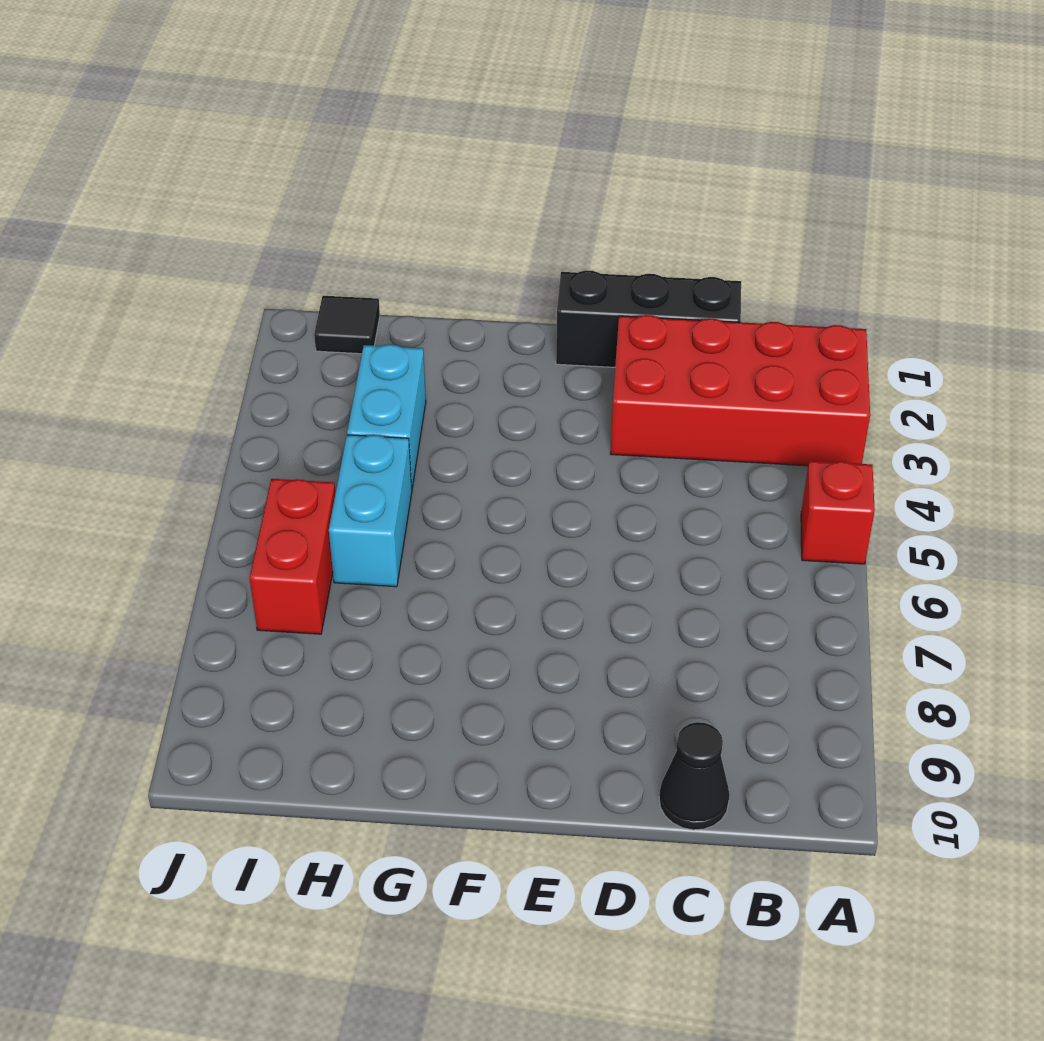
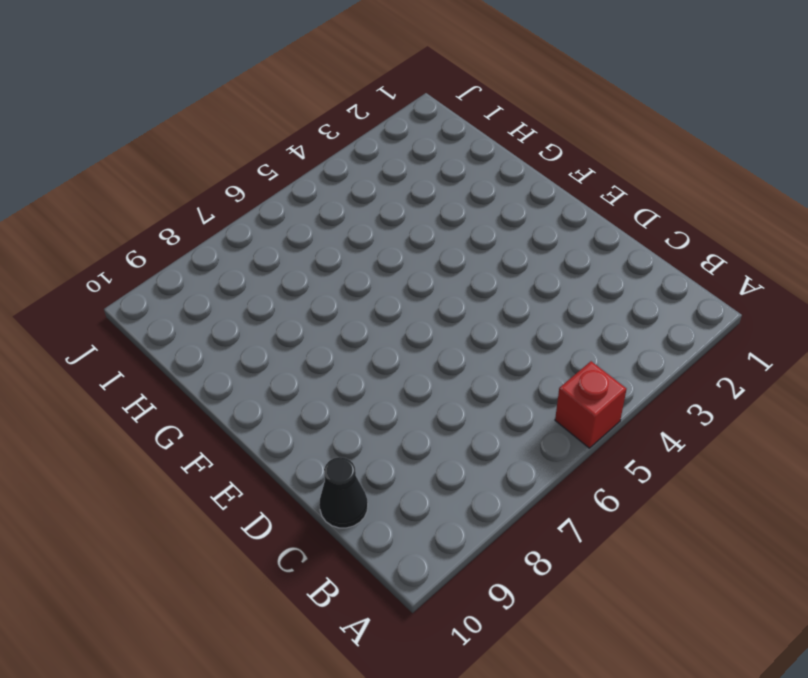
none -> red brick A2:D3 level 1
none -> black brick C1:E1 level 1

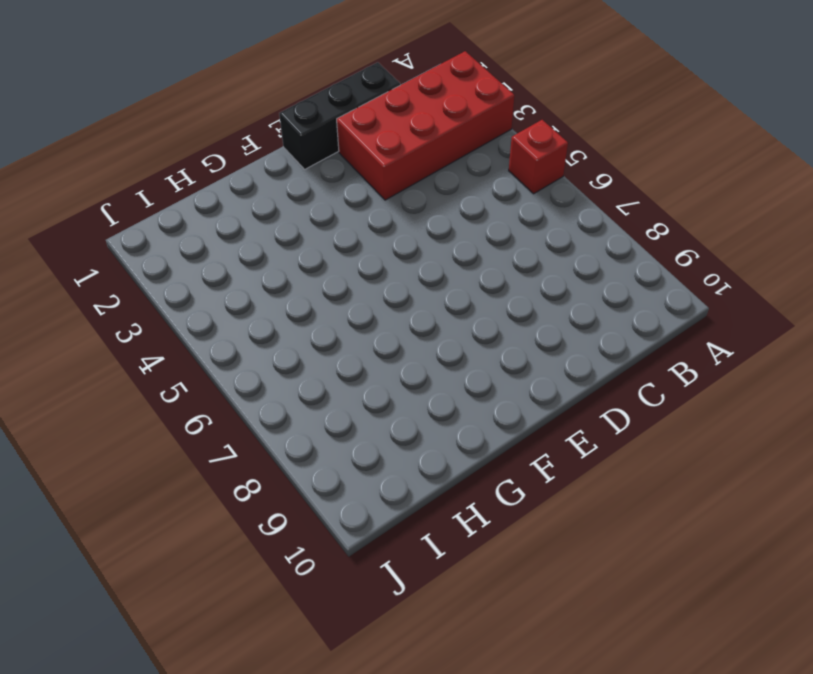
none -> black cone C10 level 1
none -> cyan brick H3:H4 level 1

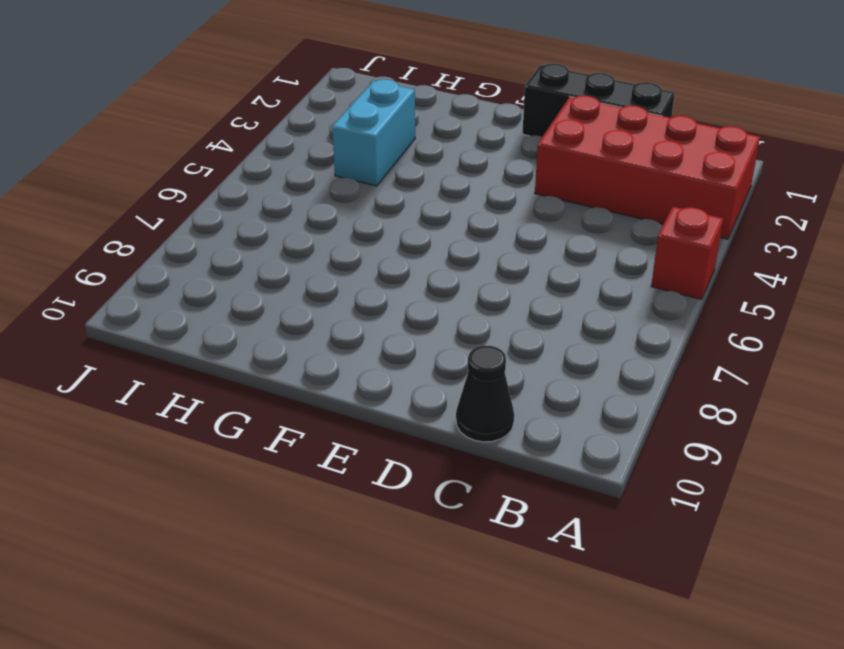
none -> cyan brick H5:H6 level 1
none -> black tile I1 level 1

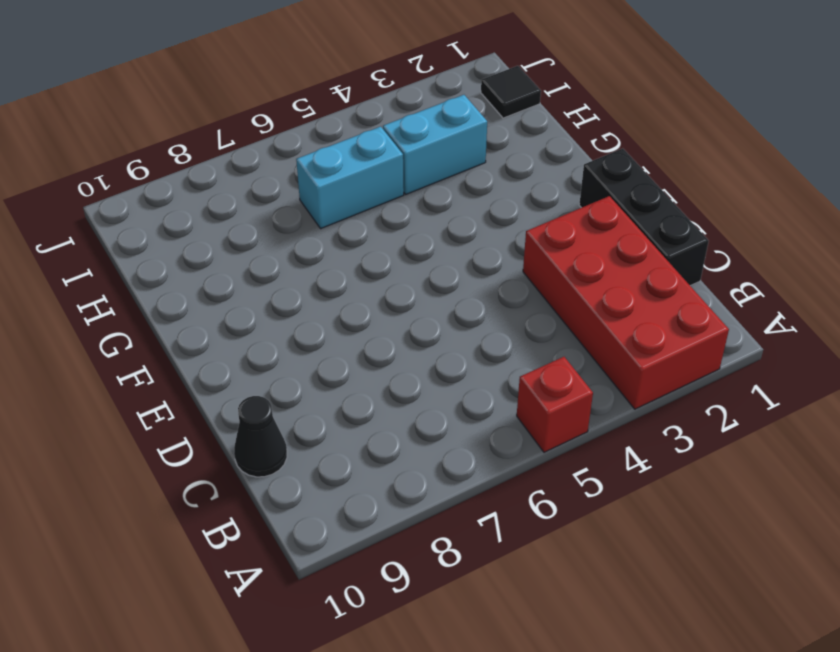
none -> red brick I6:I7 level 1

